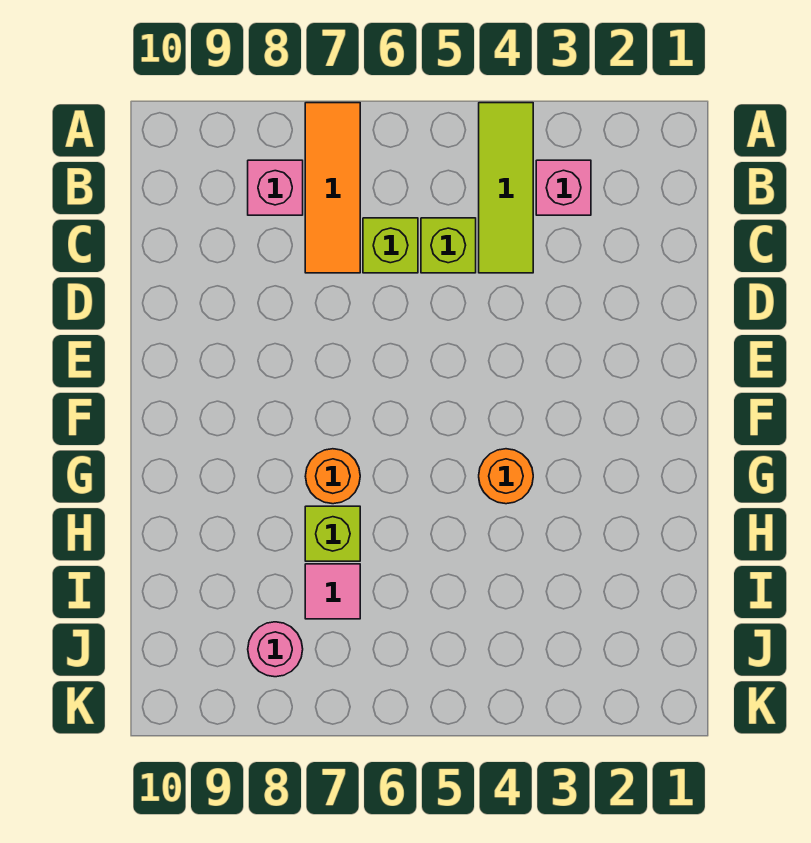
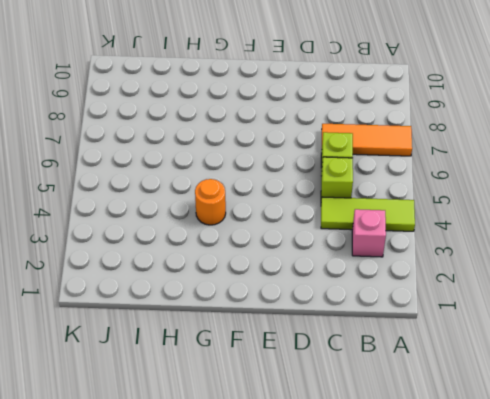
none -> pink brick B8 level 1
none -> orange round brick G7 level 1

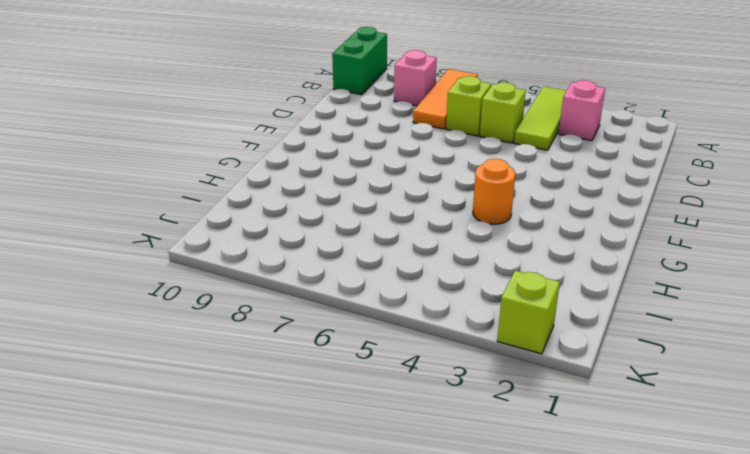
green brick A10:B10 level 1 -> none
lime brick K2 level 1 -> lime brick H7 level 1
none -> orange round brick G7 level 1
none -> pink tile I7 level 1

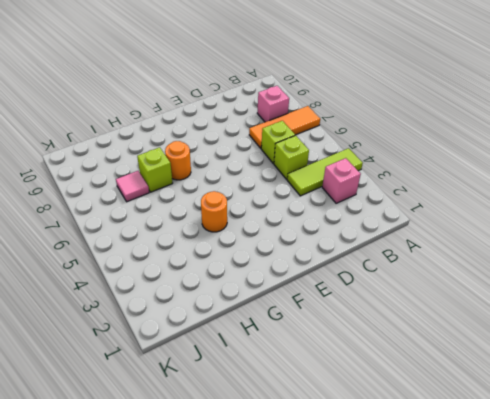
none -> pink round brick J8 level 1

